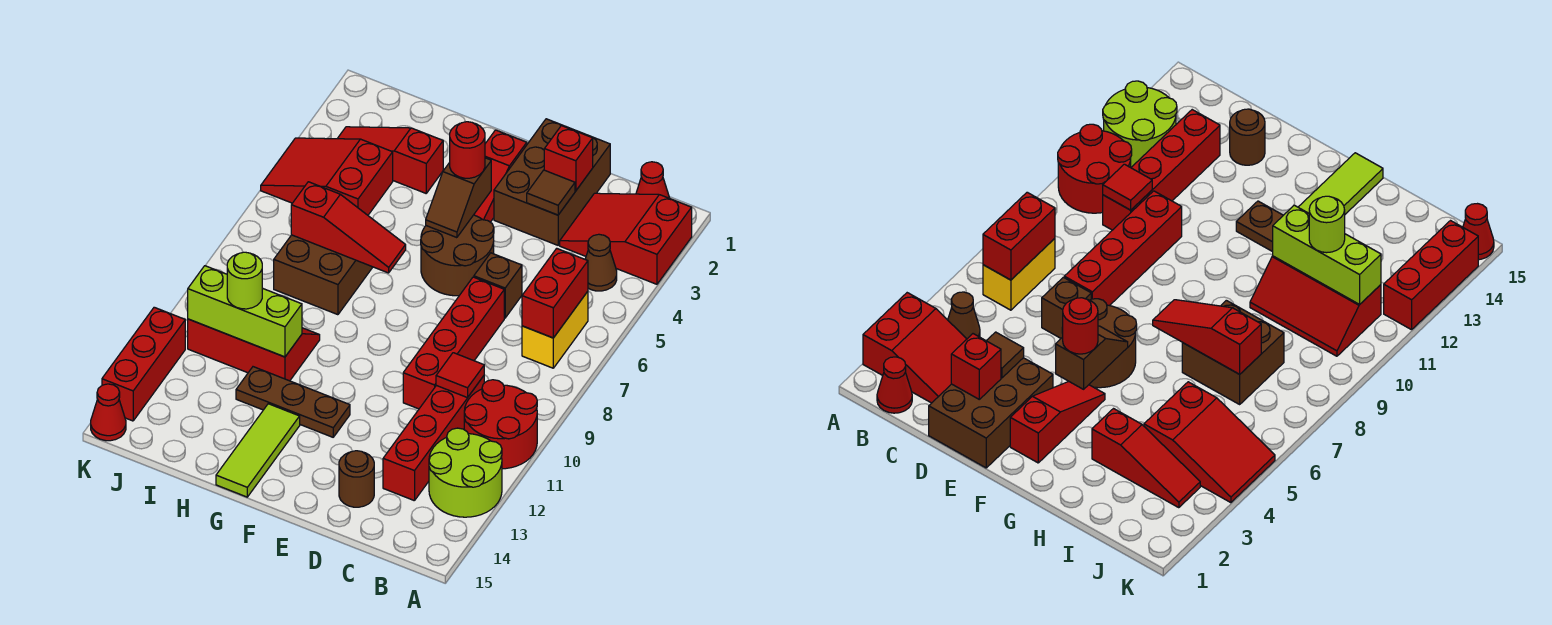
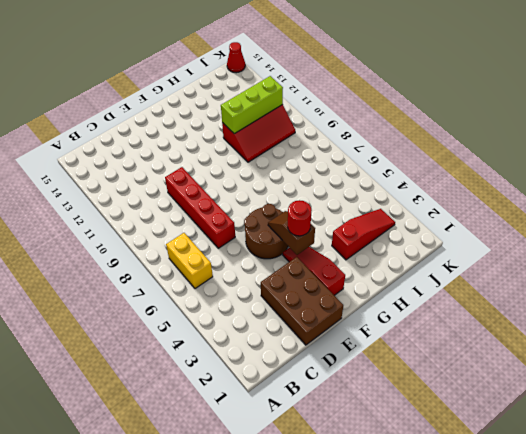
none -> red slope A2:C3 level 1 top A
none -> red round brick A10:B11 level 1
none -> lime round brick A12:B13 level 1
none -> red cone B1 level 1

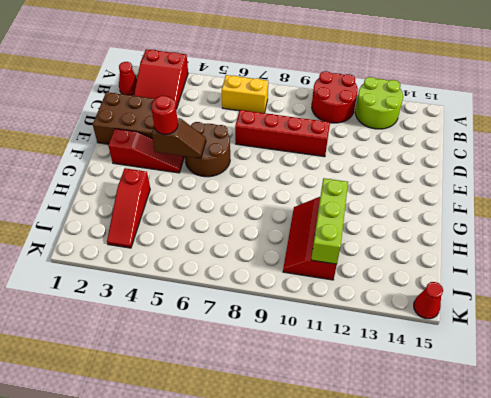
none -> brown cone B4 level 1
none -> red brick C10:C13 level 1
none -> brown brick D6 level 1
none -> brown round brick D14 level 1

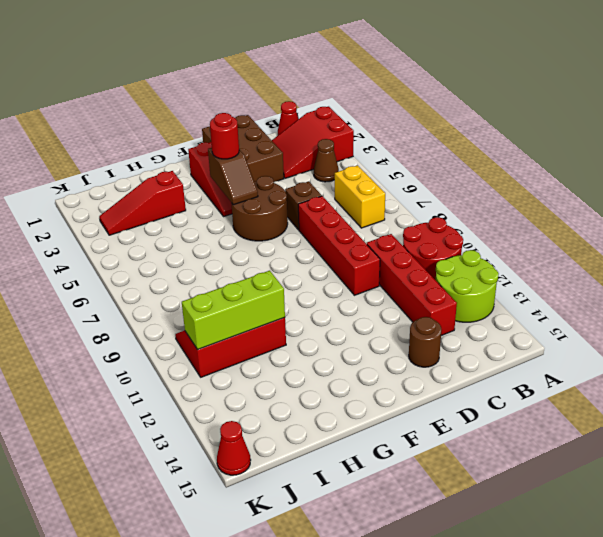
none -> brown plate F12:H12 level 1
none -> lime tile G13:G15 level 1
none -> brown brick H7:I8 level 1
none -> red slope I4:K5 level 1 top I

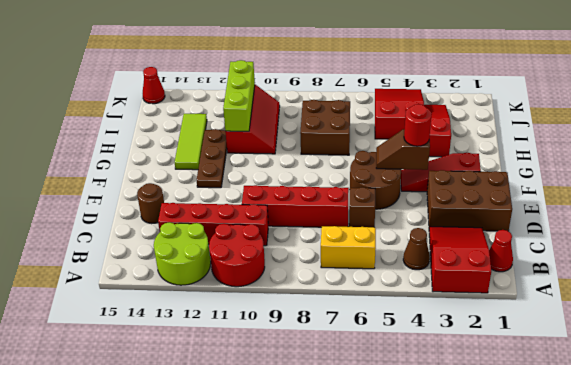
lime tile G13:I13 level 1 -> lime tile G13:G15 level 1
none -> red brick K12:K14 level 1
none -> red brick B6:B7 level 2
none -> red tile C10 level 2
none -> red brick D2 level 2

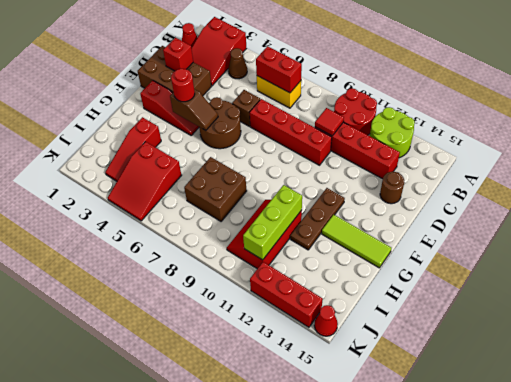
none -> brown tile D3 level 2
none -> red slope G7:I7 level 2 top I
none -> lime round brick I11 level 3

